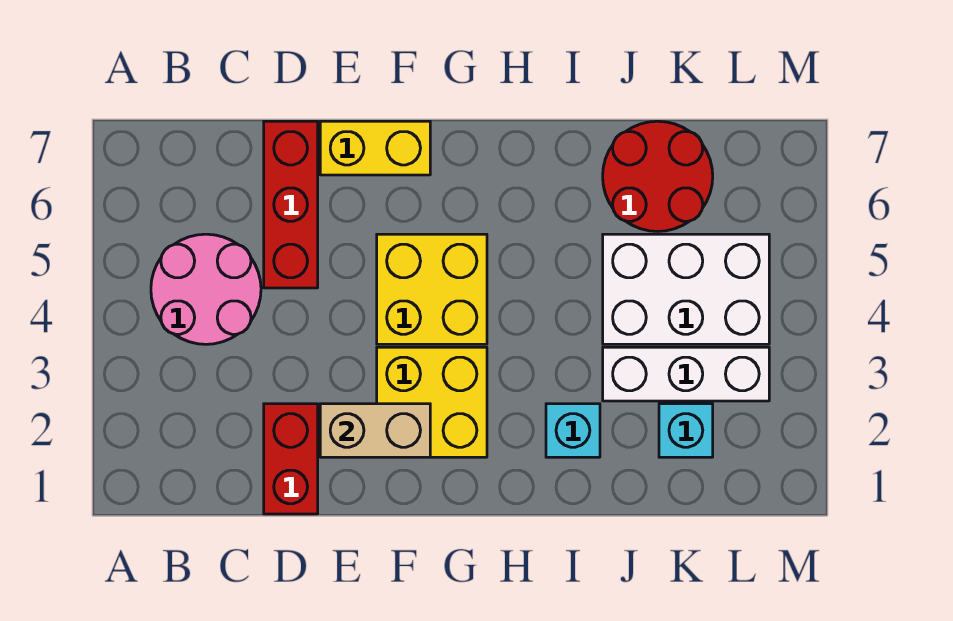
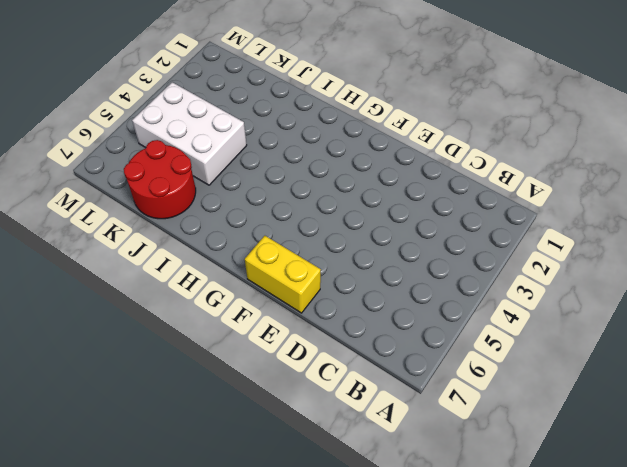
none -> pink round brick B4:C5 level 1
none -> red brick D1:D2 level 1
none -> red brick D5:D7 level 1

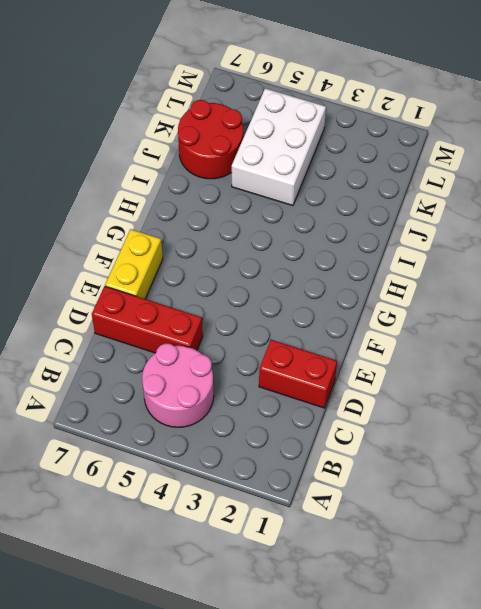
none -> yellow brick F2:G3 level 1
none -> yellow brick F4:G5 level 1
none -> cyan brick I2 level 1

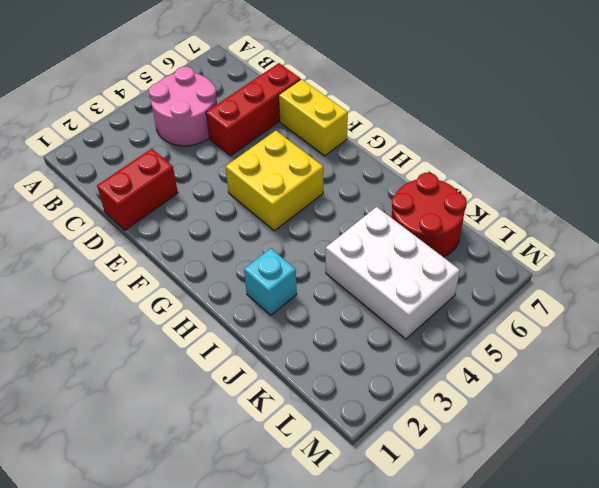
none -> yellow brick F2:G3 level 1
none -> white brick J3:L3 level 1
none -> cyan brick K2 level 1

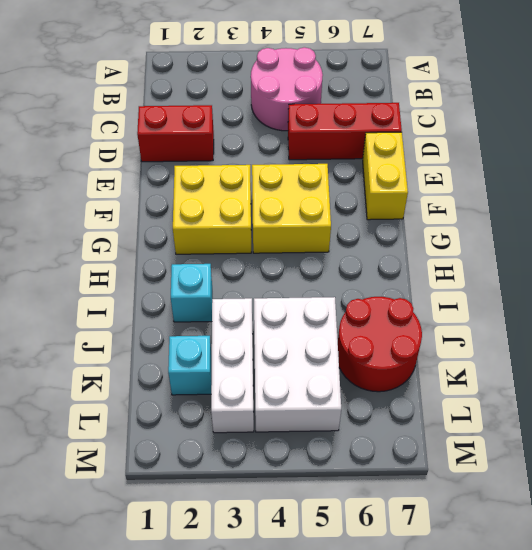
none -> tan brick E2:F2 level 2

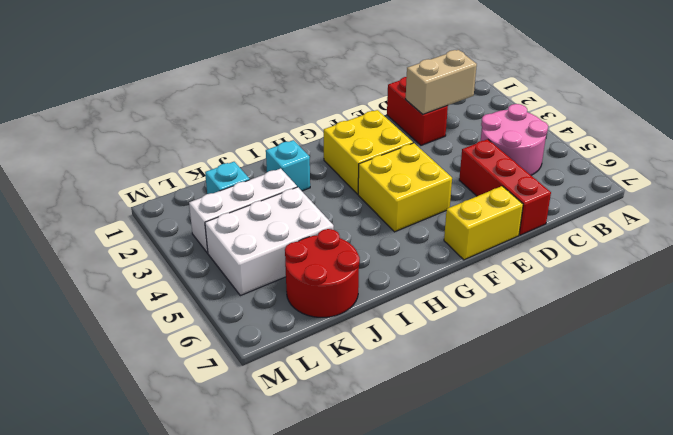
tan brick C2:D2 level 2 -> tan brick E2:F2 level 2

